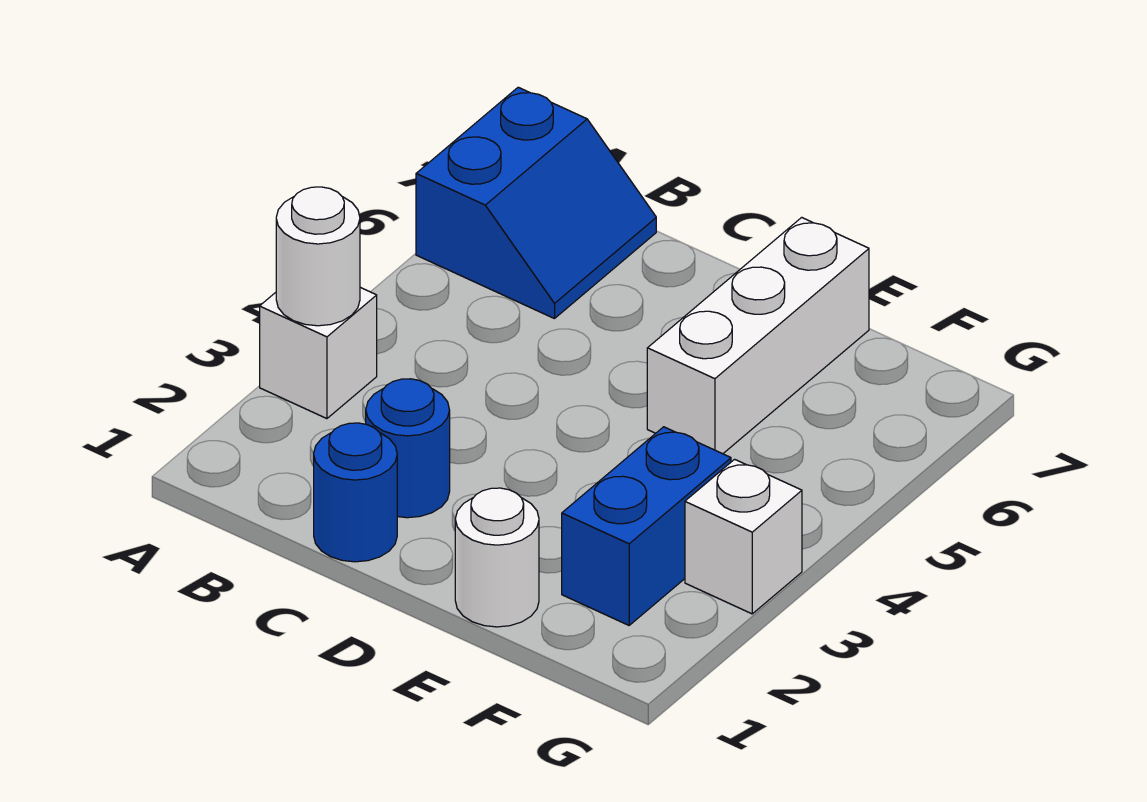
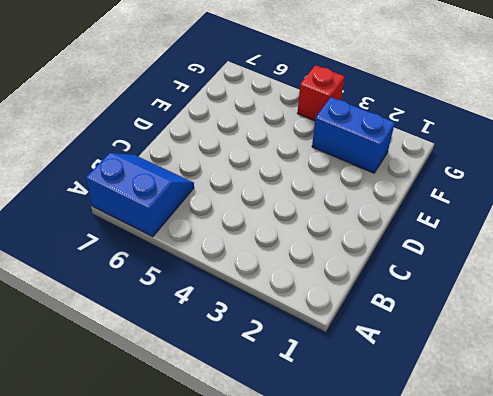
red brick G4 level 1 -> none
none -> white brick A3 level 1
none -> blue round brick C1 level 1

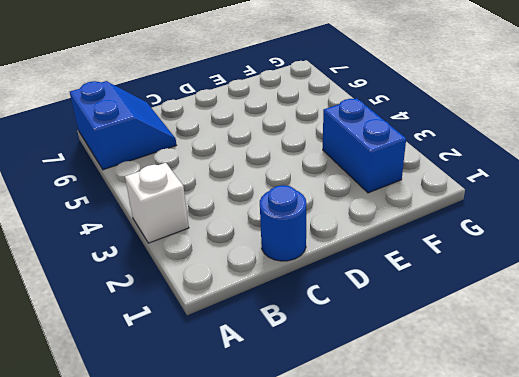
none -> blue round brick C2 level 1
none -> white round brick E1 level 1

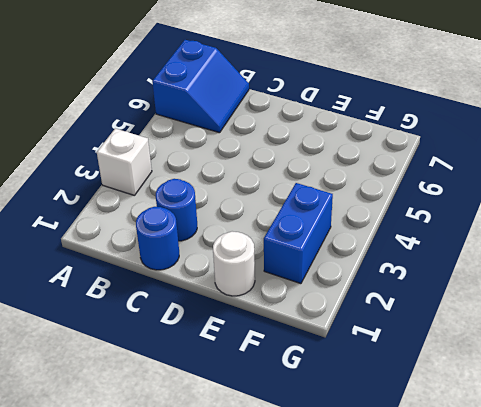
none -> white brick E5:E7 level 1
none -> white brick G3 level 1

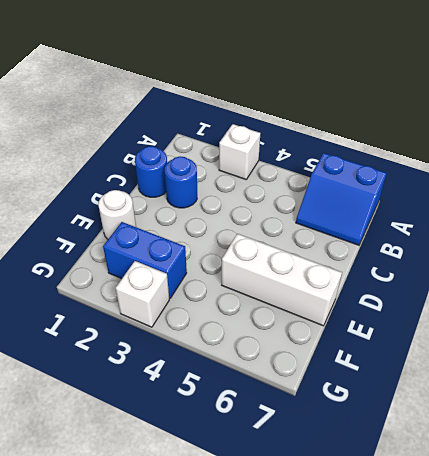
none -> white round brick A3 level 2

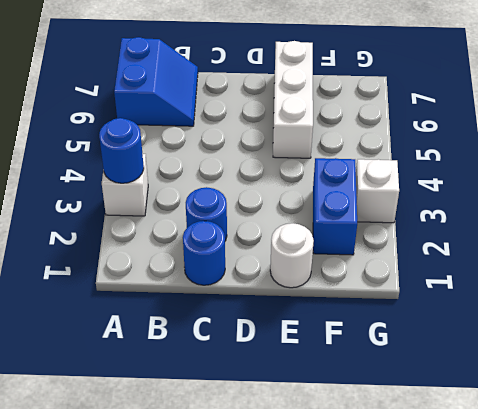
blue round brick A3 level 2 -> white round brick A3 level 2

